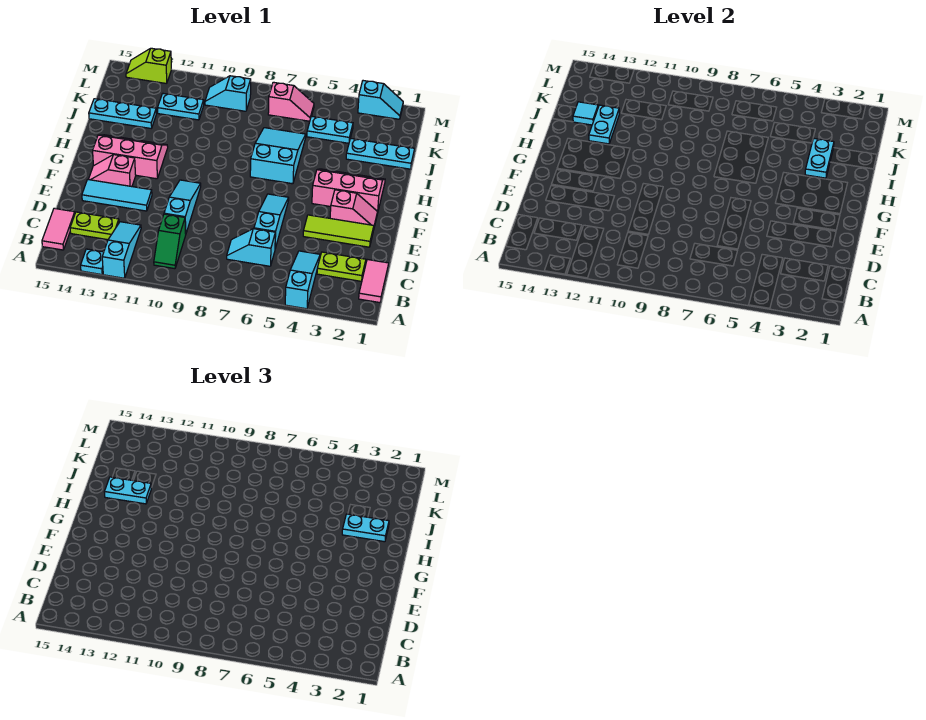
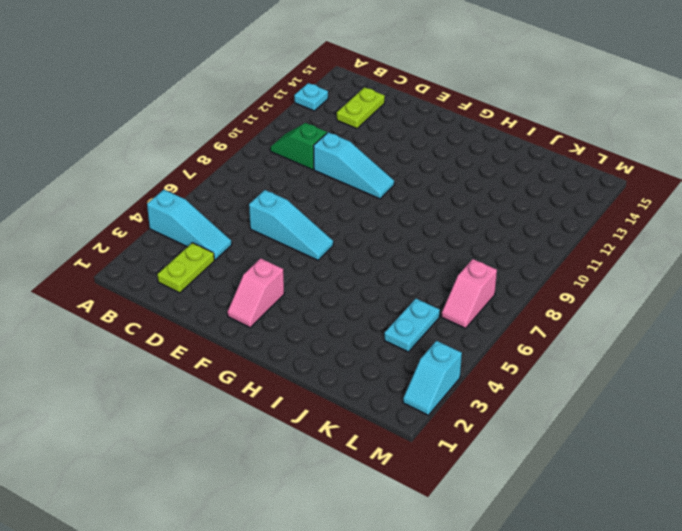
none -> cyan slope A12:C12 level 1 top A
none -> pink tile B1:C1 level 1
none -> pink tile B15:C15 level 1
none -> cyan slope C6:C7 level 1 top 6

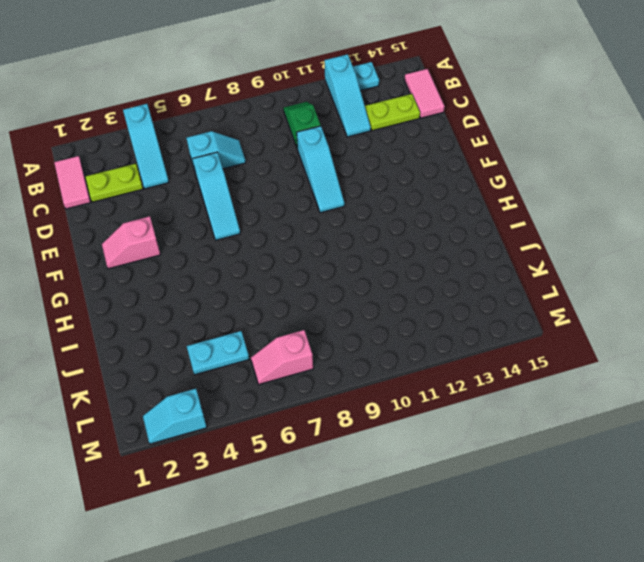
none -> lime tile E2:E4 level 1
none -> cyan tile E12:E14 level 1
none -> pink slope F13:F14 level 1 top 13
none -> pink slope G2:H4 level 1 top G

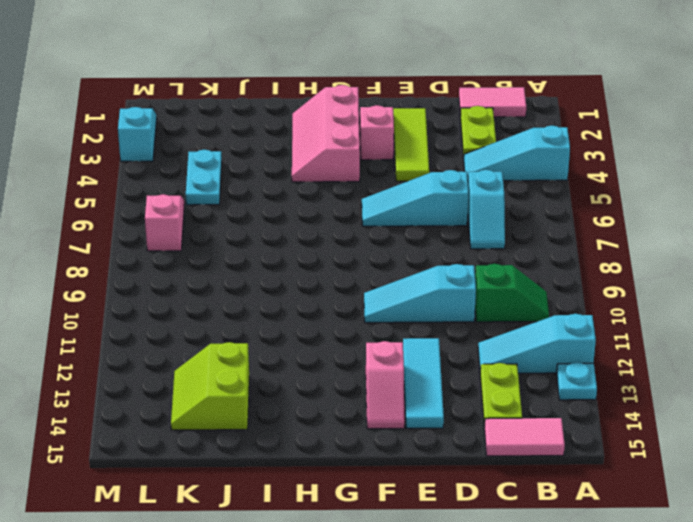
lime slope J13:K14 level 1 top J -> cyan plate J13:J15 level 1
none -> pink slope G12:H14 level 1 top G
none -> cyan slope H6:J7 level 1 top H
none -> cyan plate J1:J3 level 1
none -> cyan plate K11:K12 level 1

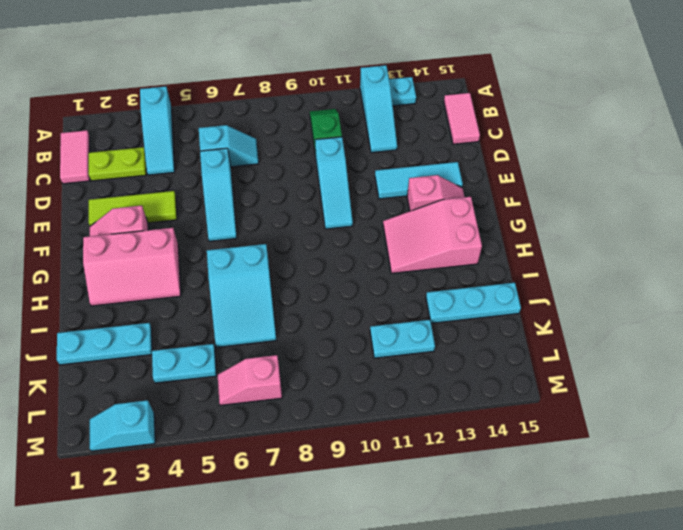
pink slope G12:H14 level 1 top 14 -> pink slope G12:H14 level 1 top G
none -> lime plate C13:C14 level 1
none -> cyan slope L9:L10 level 1 top 9
none -> lime slope M13:M14 level 1 top 13
none -> cyan plate I3:J3 level 2

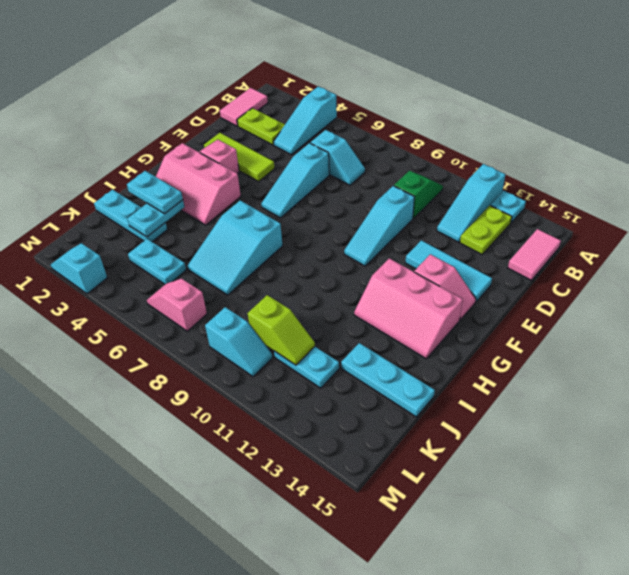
lime plate B13:C13 level 1 -> lime plate C13:C14 level 1
lime slope K10:K11 level 2 top 10 -> lime slope M13:M14 level 1 top 13
none -> cyan plate I13:J13 level 2
none -> cyan tile J14 level 2
none -> cyan plate I13:I14 level 3

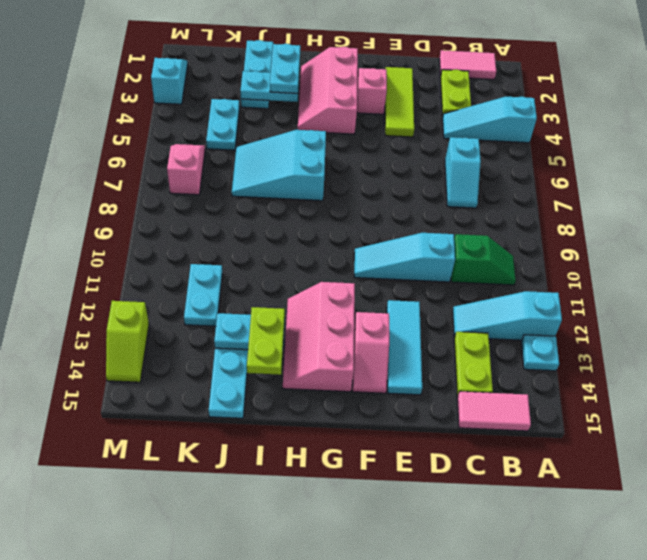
lime plate I13:I14 level 3 -> cyan plate I13:I14 level 3
none -> cyan slope D6:F6 level 1 top D
none -> cyan slope L9:L10 level 1 top 9
none -> cyan tile J14 level 2

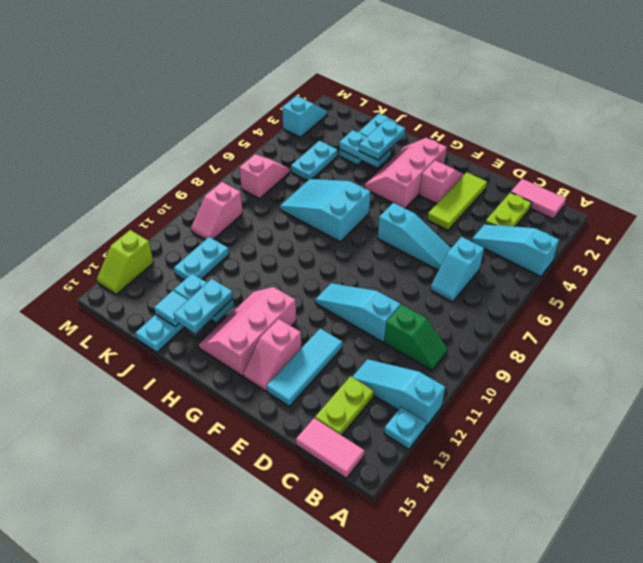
cyan slope D6:F6 level 1 top F -> cyan slope D6:F6 level 1 top D
pink slope L9:L10 level 1 top 9 -> cyan slope L9:L10 level 1 top 9

